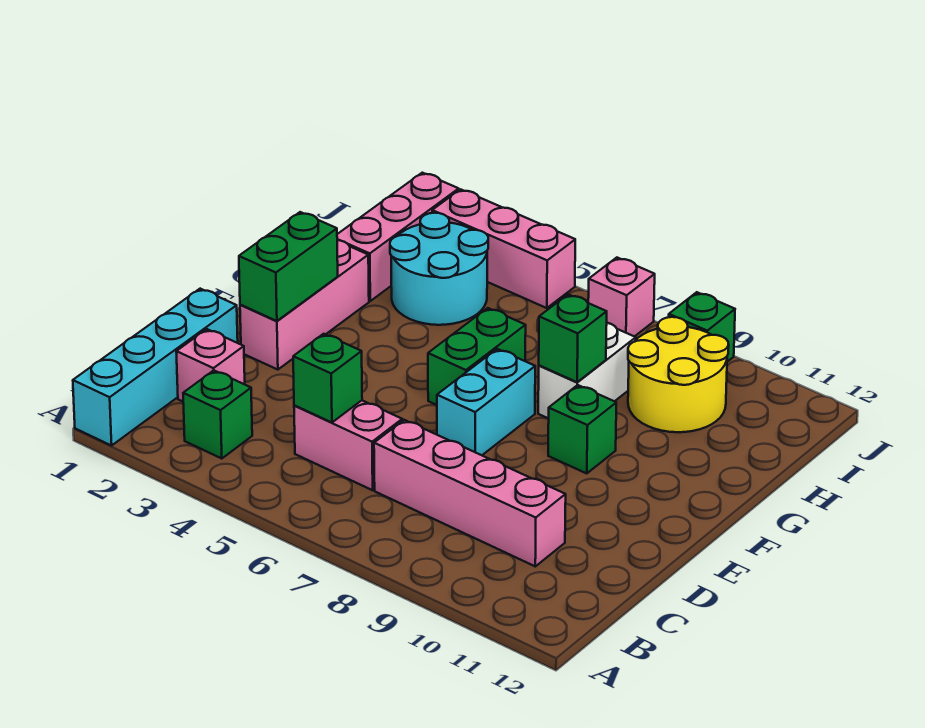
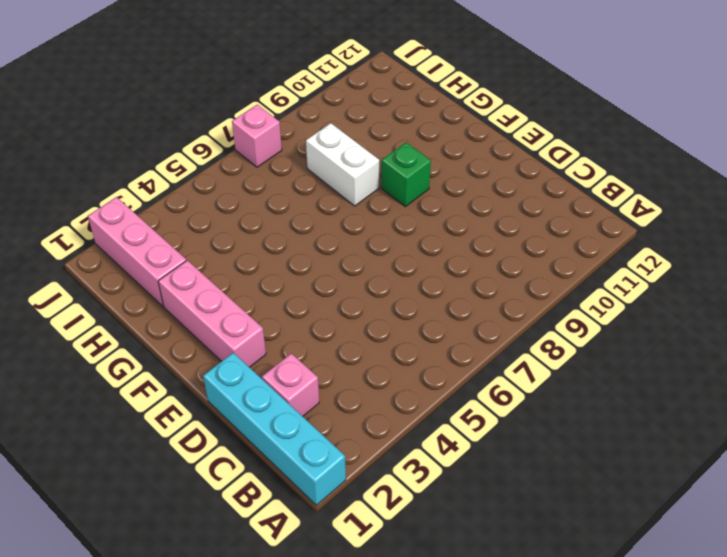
none -> green brick B3 level 1
none -> pink brick C5:C6 level 1
none -> pink brick C7:C10 level 1

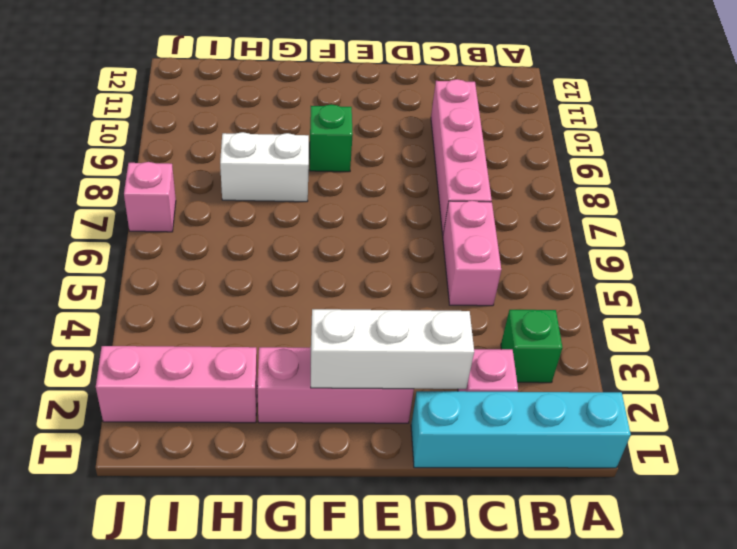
white brick D2:F2 level 2 -> green brick E2:F2 level 2
none -> cyan brick E7:F7 level 1
none -> green brick F6:G6 level 1
none -> cyan round brick H3:I4 level 1

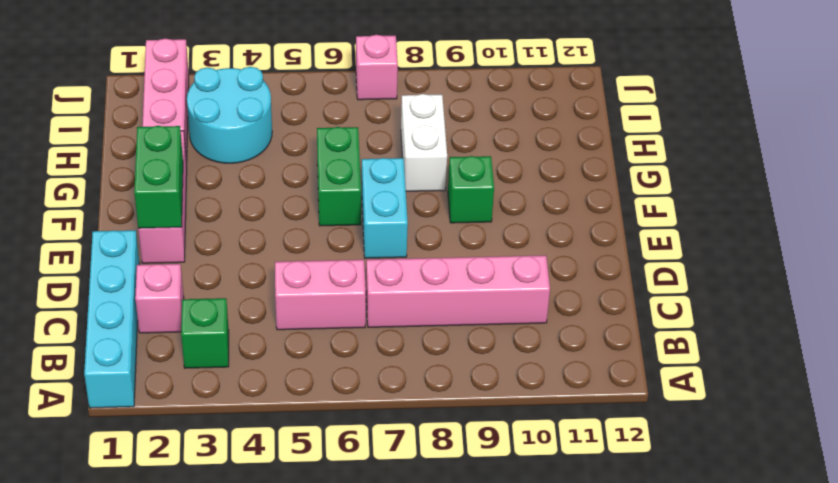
none -> yellow round brick H9:I10 level 1
none -> pink brick J3:J5 level 1
none -> green brick J9 level 1

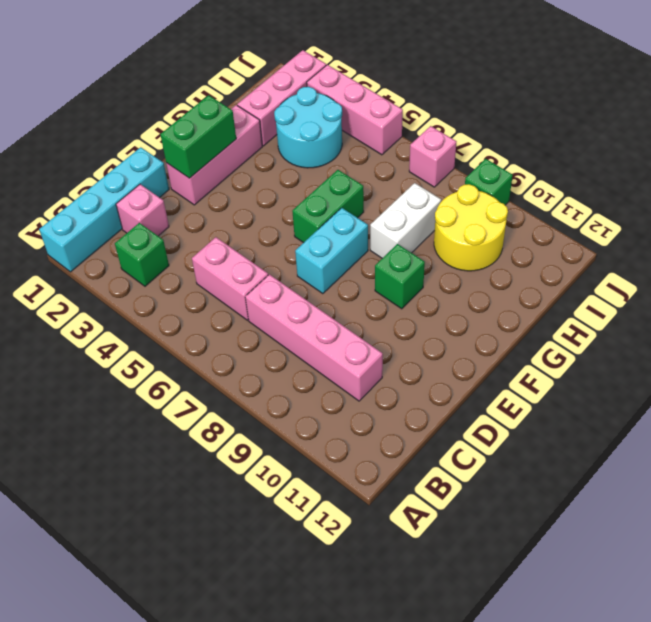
none -> green brick C5 level 2
none -> green brick G8 level 2

